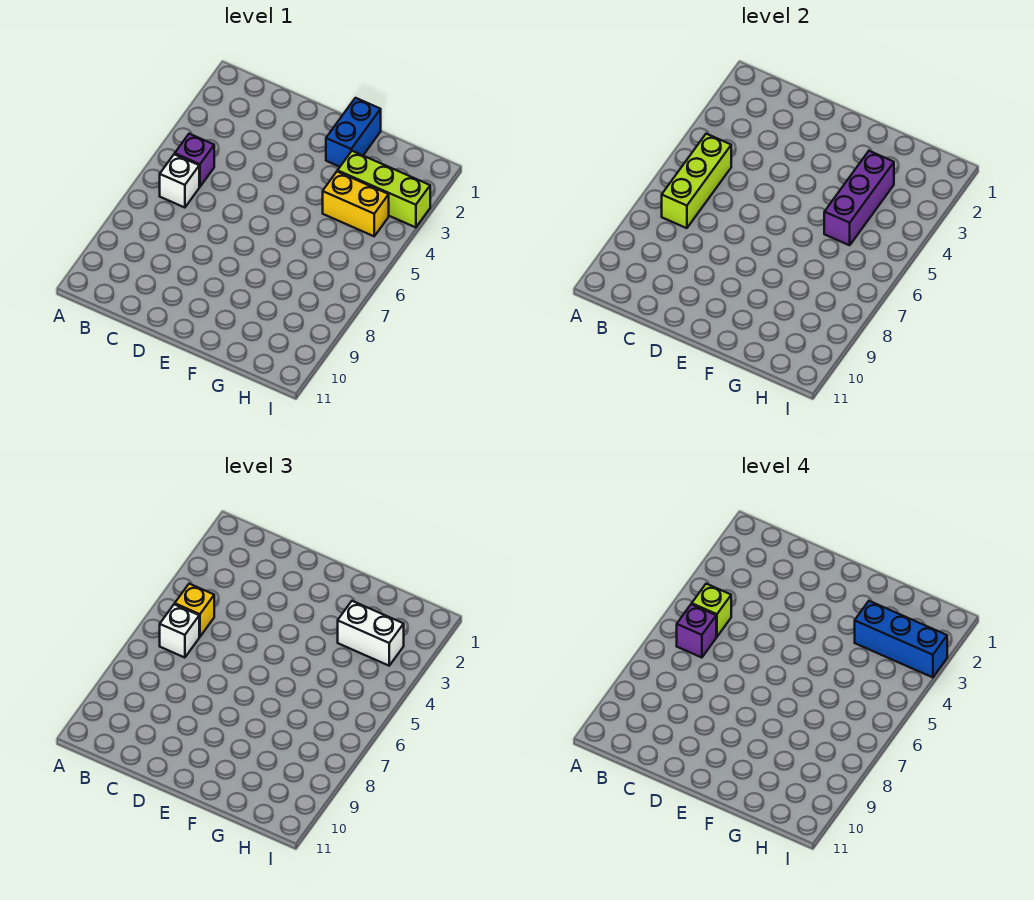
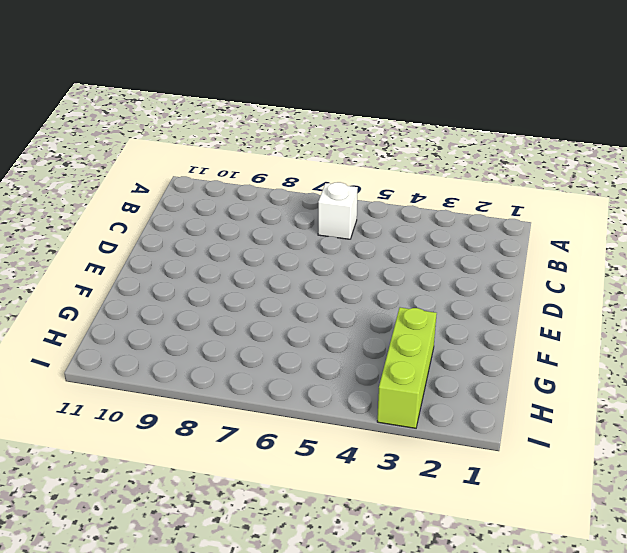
none -> purple brick B5 level 1
none -> blue brick F1:F2 level 1
none -> yellow brick G4:H4 level 1

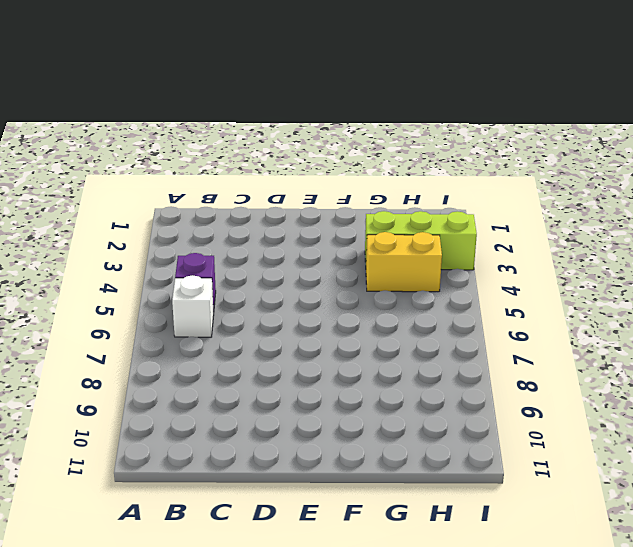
none -> blue brick F1:F2 level 1
none -> lime brick B5:B7 level 2
none -> purple brick G3:G5 level 2

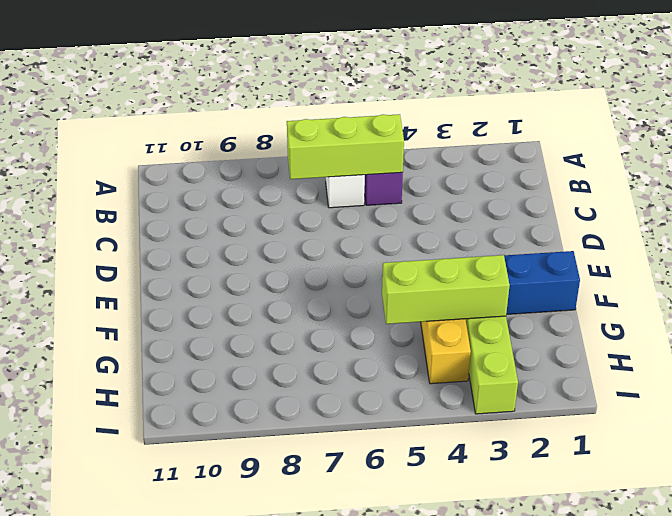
lime brick G3:G5 level 2 -> purple brick G3:G5 level 2
none -> yellow brick B5 level 3
none -> white brick B6 level 3
none -> white brick G3:H3 level 3

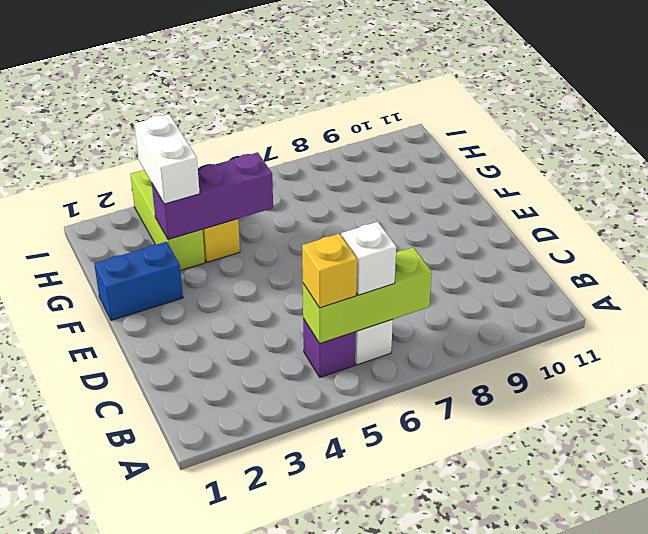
none -> lime brick B5 level 4
none -> purple brick B6 level 4
none -> blue brick G3:I3 level 4

